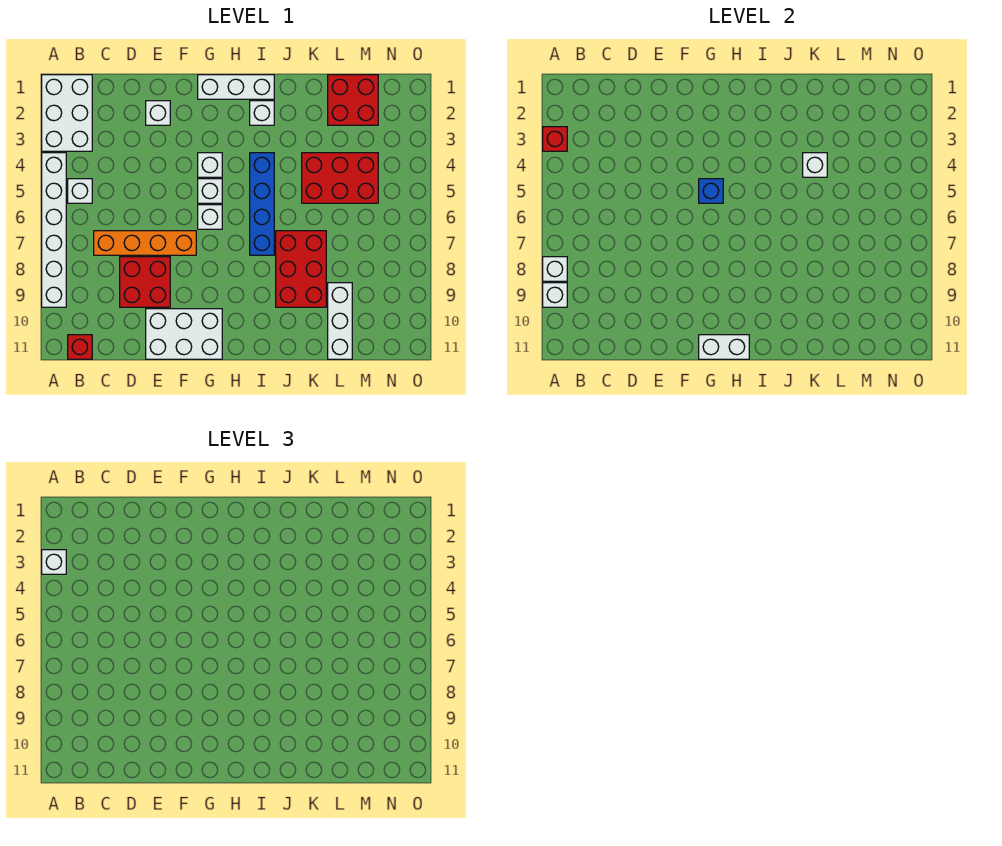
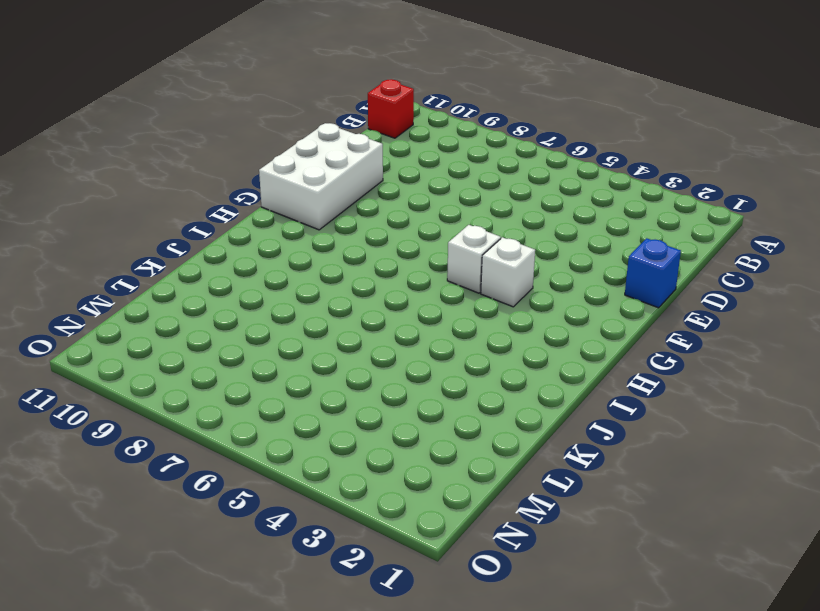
blue brick E1 level 1 -> blue brick G5 level 2
none -> white brick A1:B3 level 1
none -> white brick A4:A9 level 1
none -> white brick B5 level 1

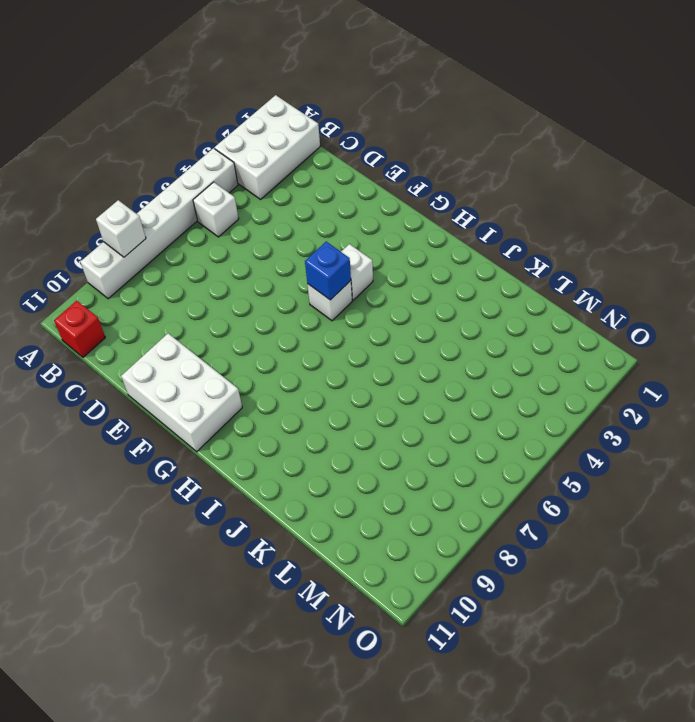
none -> orange brick C7:F7 level 1
none -> red brick D8:E9 level 1
none -> white brick E2 level 1

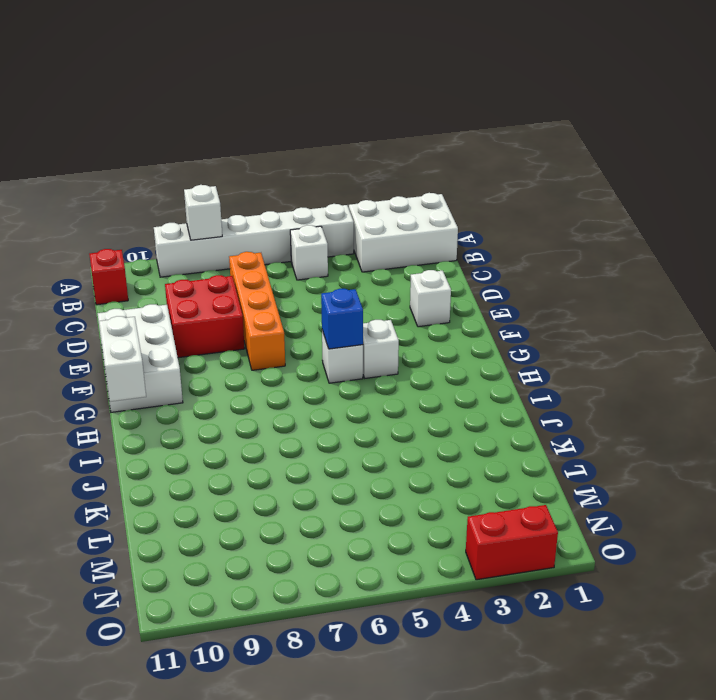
red brick O2:O3 level 1 -> none
none -> white brick G1:I1 level 1
none -> white brick G6 level 1
none -> white brick I2 level 1

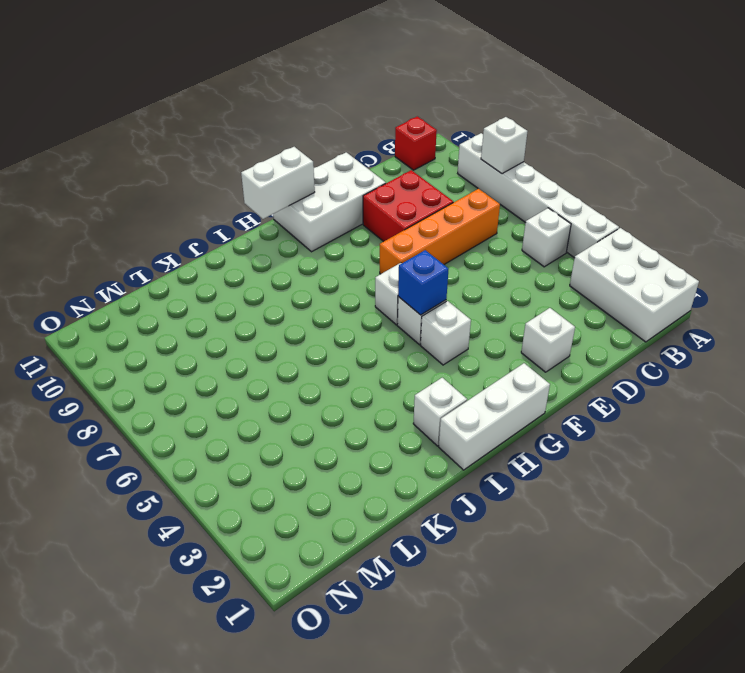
none -> blue brick I4:I7 level 1
none -> red brick J7:K9 level 1
none -> red brick K4:M5 level 1

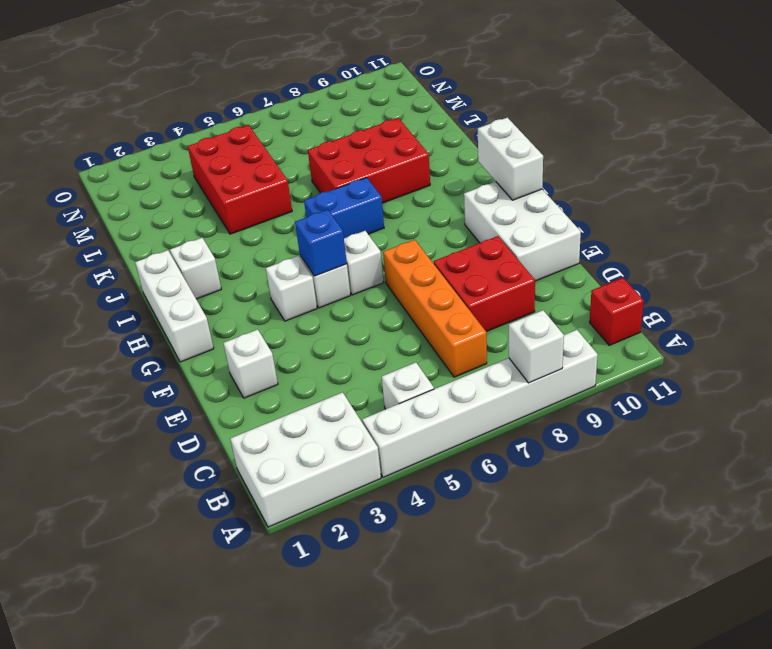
blue brick I6:I7 level 1 -> blue brick I4:I7 level 1
none -> red brick L1:M2 level 1
none -> white brick L9:L11 level 1
none -> red brick A3 level 2

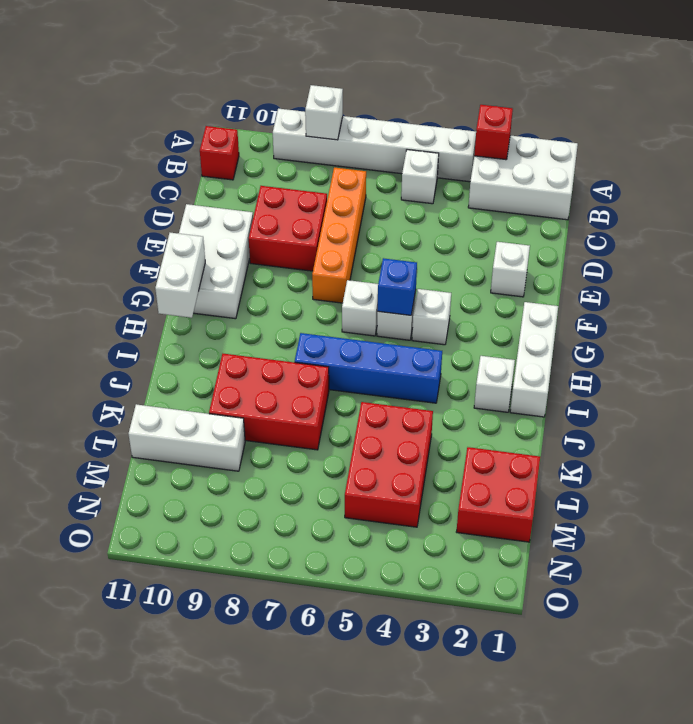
none -> white brick A9 level 2
none -> white brick K4 level 2
none -> white brick A3 level 3

